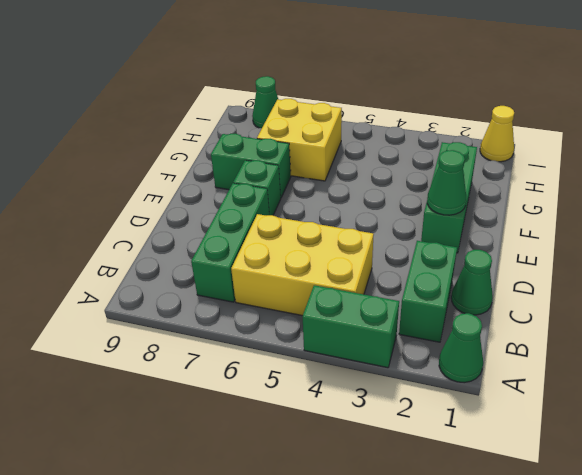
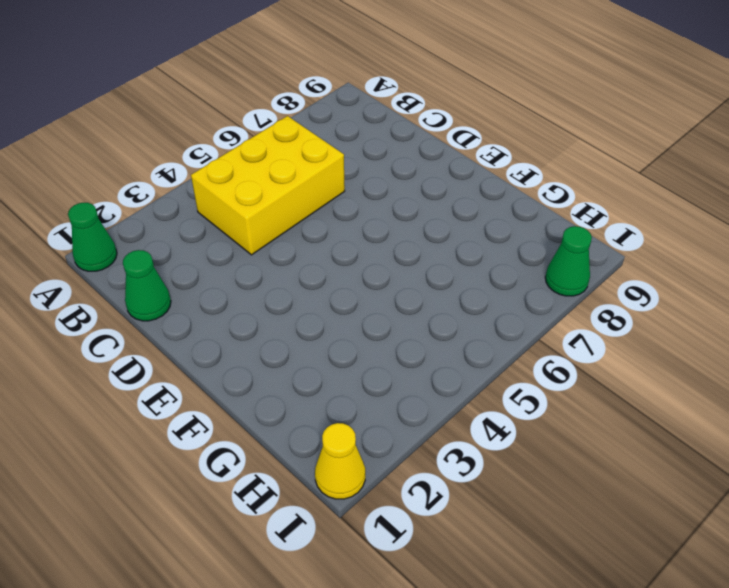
none -> green brick A3:A4 level 1
none -> green brick B2:C2 level 1
none -> green brick B7:D7 level 1

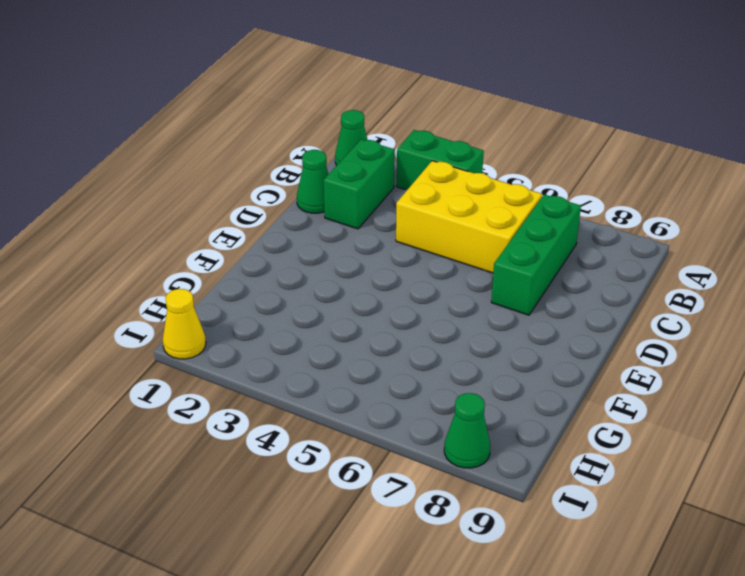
none -> green brick E2:G2 level 1
none -> green brick E7 level 1
none -> green brick F7:F8 level 1

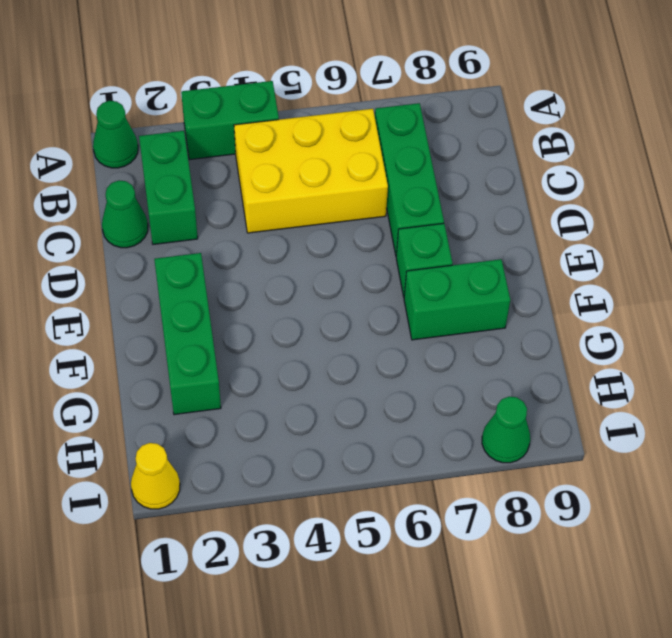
none -> yellow brick G6:H7 level 1
none -> green cone E2 level 2

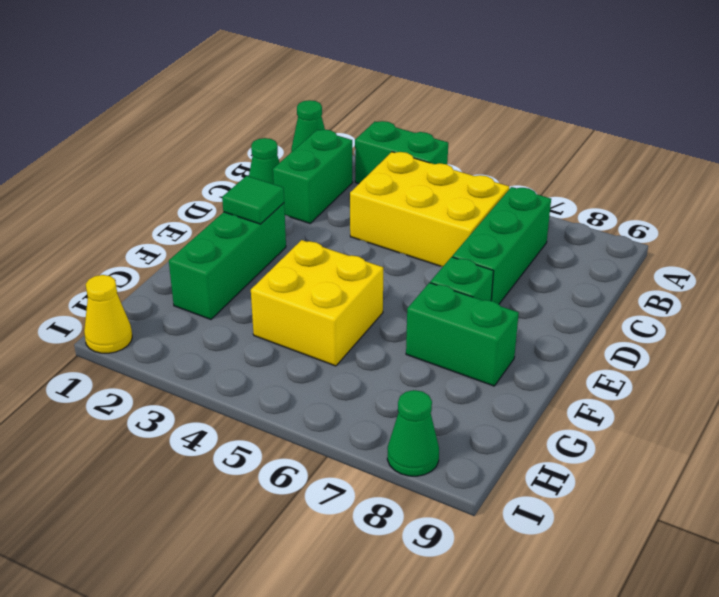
green tile E2 level 2 -> green cone E2 level 2
yellow brick F4:G5 level 1 -> yellow brick G6:H7 level 1

